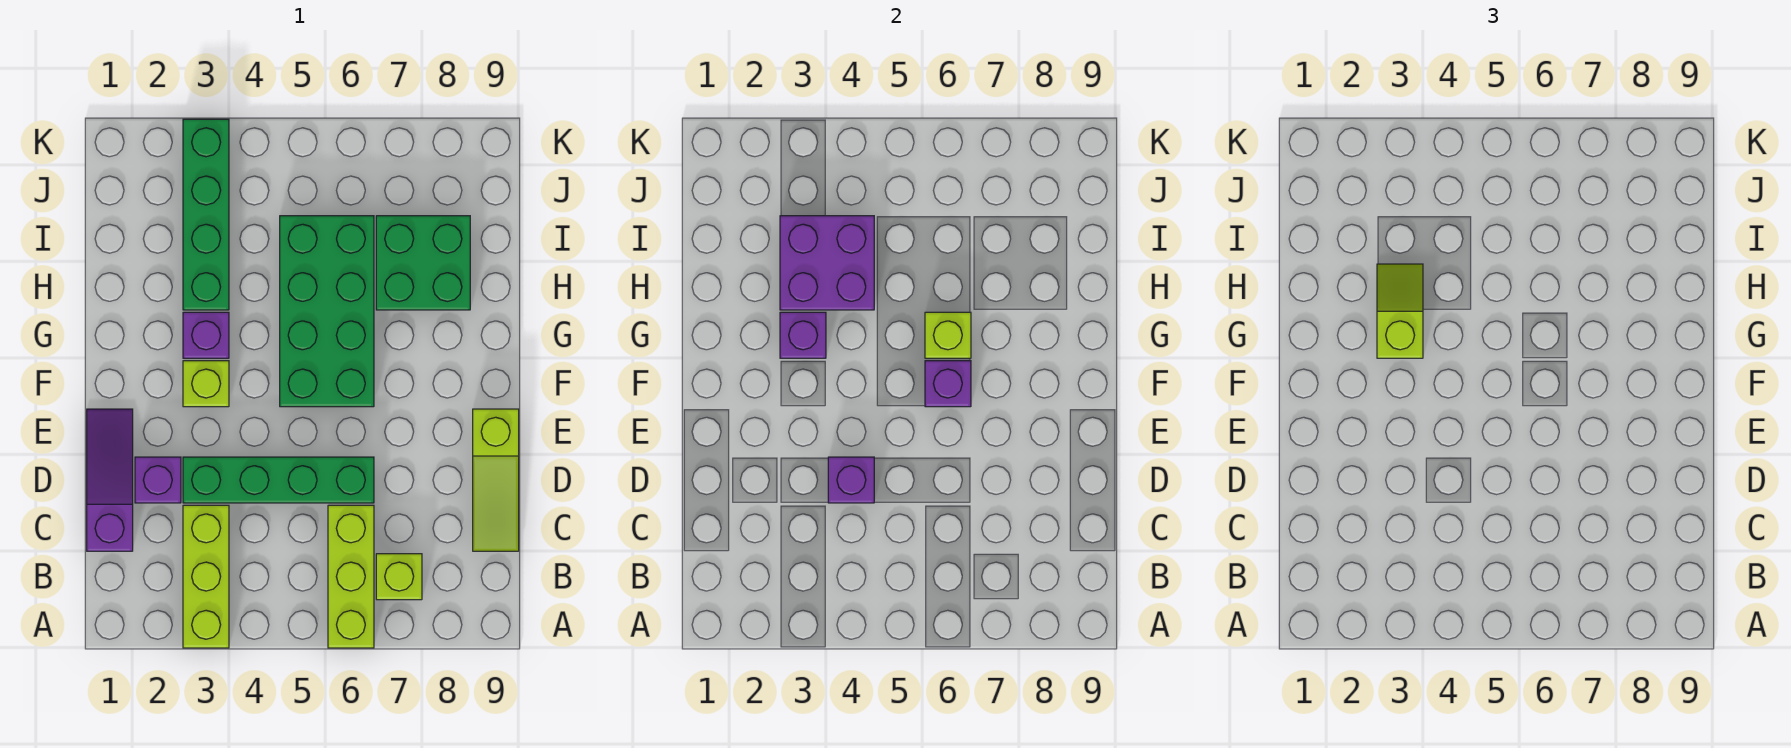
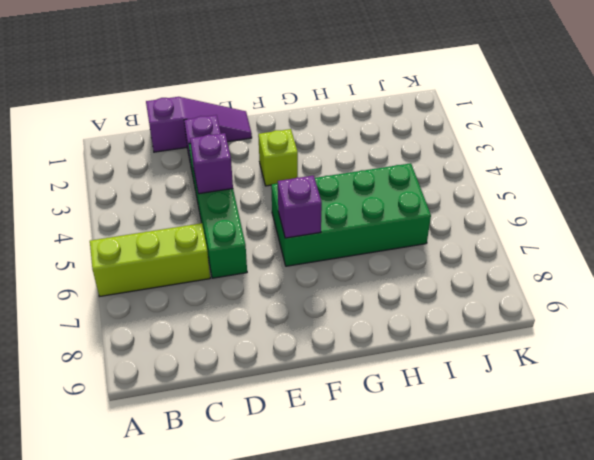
none -> lime brick A3:C3 level 1
none -> lime brick B7 level 1
none -> lime slope C9:E9 level 1 top E

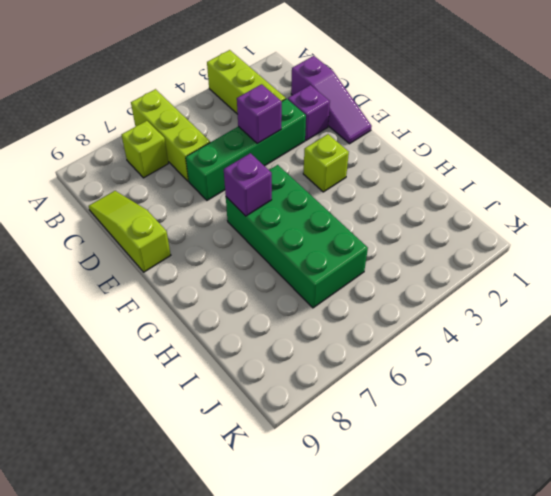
none -> purple brick G3 level 1
none -> green brick H3:K3 level 1
none -> green brick H7:I8 level 1

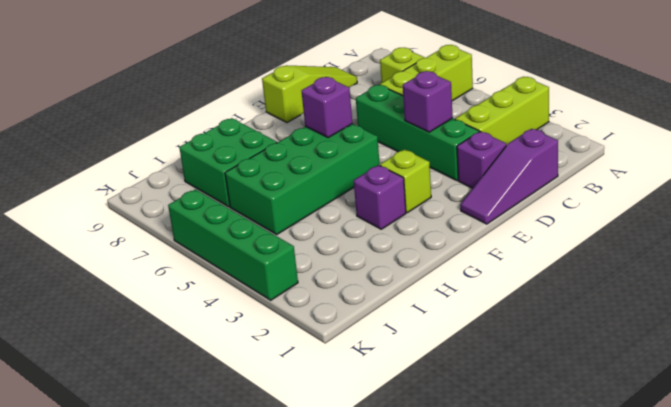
green brick K3:K6 level 1 -> green brick H3:K3 level 1
none -> purple brick G3 level 2
none -> lime brick G6 level 2
none -> purple brick H3:I4 level 2

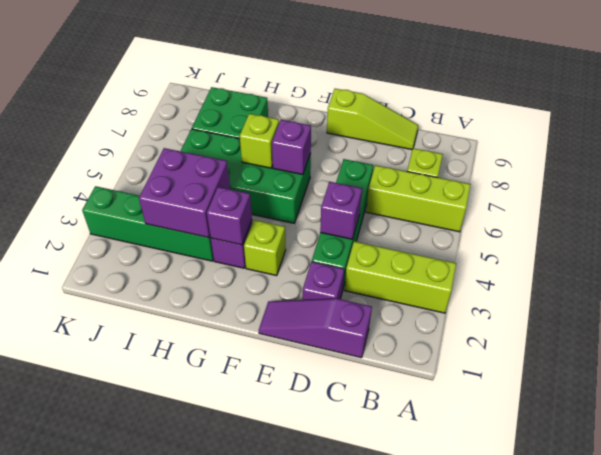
none -> lime slope G3:H3 level 3 top G

